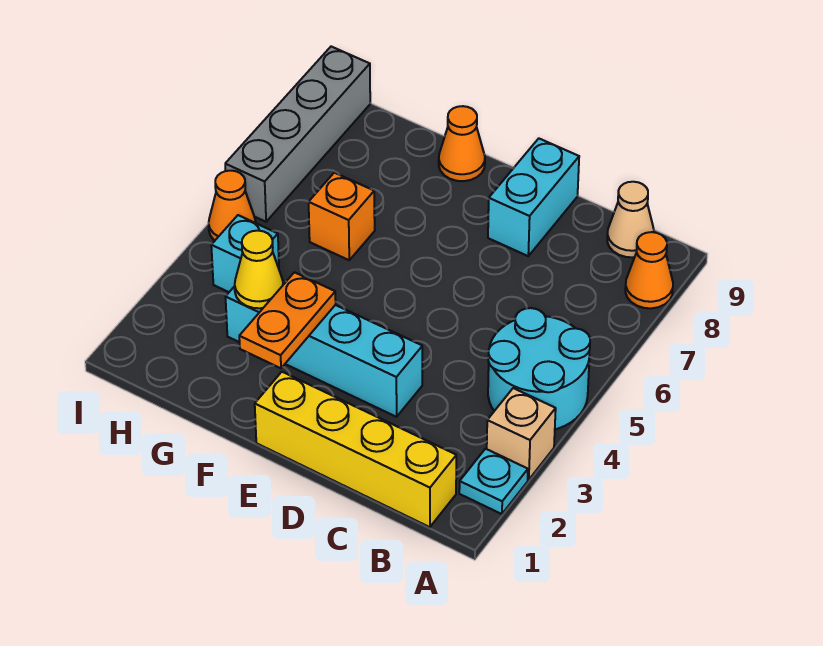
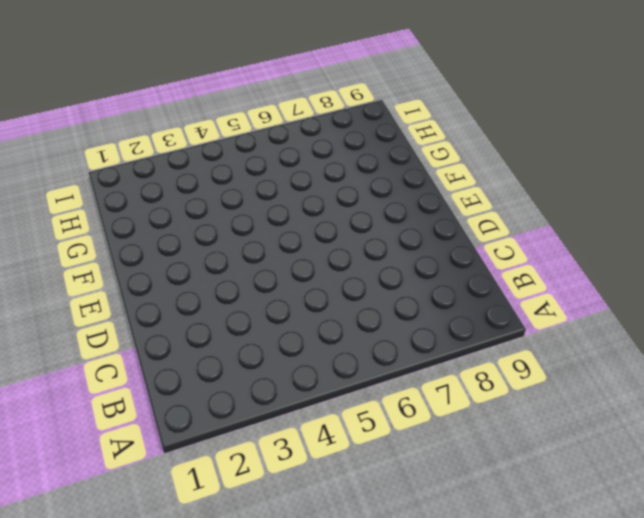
none -> cyan plate A2 level 1
none -> tan brick A3 level 1
none -> cyan round brick A4:B5 level 1

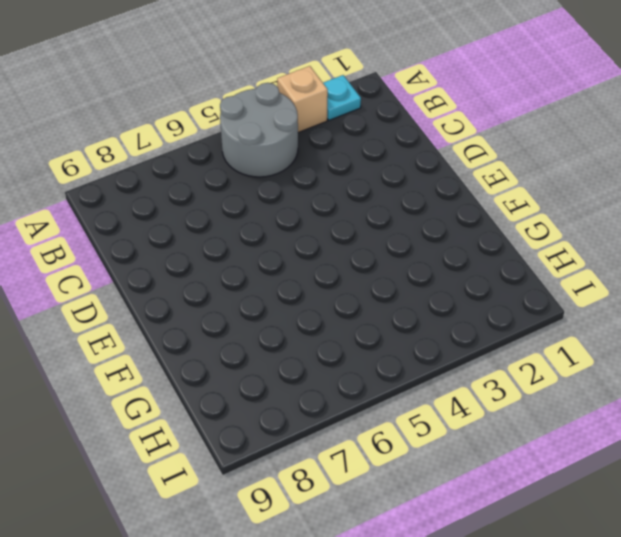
grey round brick A4:B5 level 1 -> cyan round brick A4:B5 level 1
none -> orange cone A8 level 1
none -> yellow brick B1:E1 level 1
none -> tan cone B9 level 1

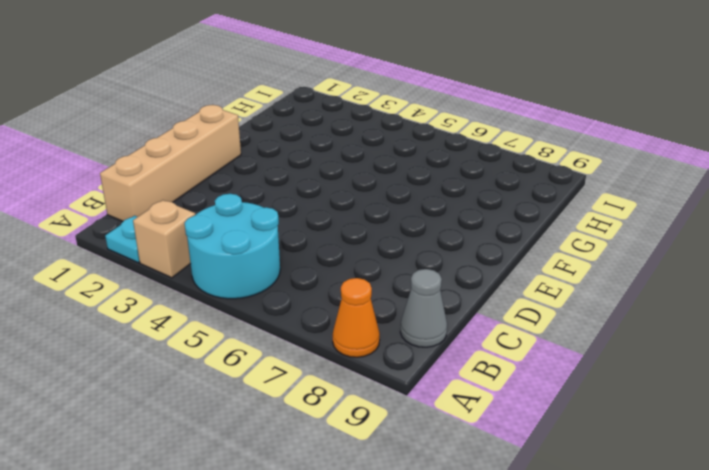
tan brick B1:E1 level 1 -> yellow brick B1:E1 level 1
grey cone B9 level 1 -> tan cone B9 level 1
none -> cyan brick D3:G3 level 1
none -> cyan brick D8:D9 level 1
none -> orange cone F9 level 1

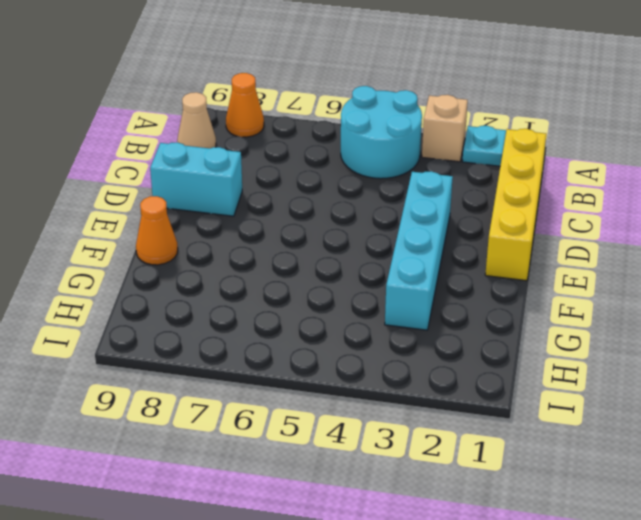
none -> orange brick G6 level 1
none -> cyan brick H4 level 1
none -> orange cone I5 level 1

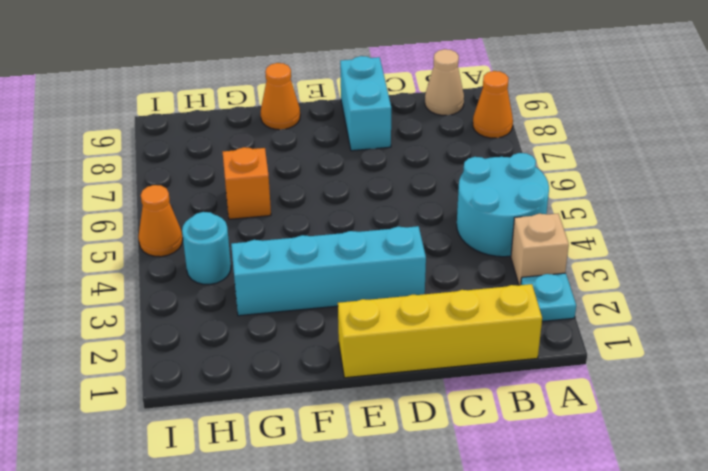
cyan round brick H4 level 1 -> cyan brick H4 level 1
none -> grey brick I6:I9 level 1
none -> orange plate F2:F3 level 2
none -> yellow cone G3 level 2

